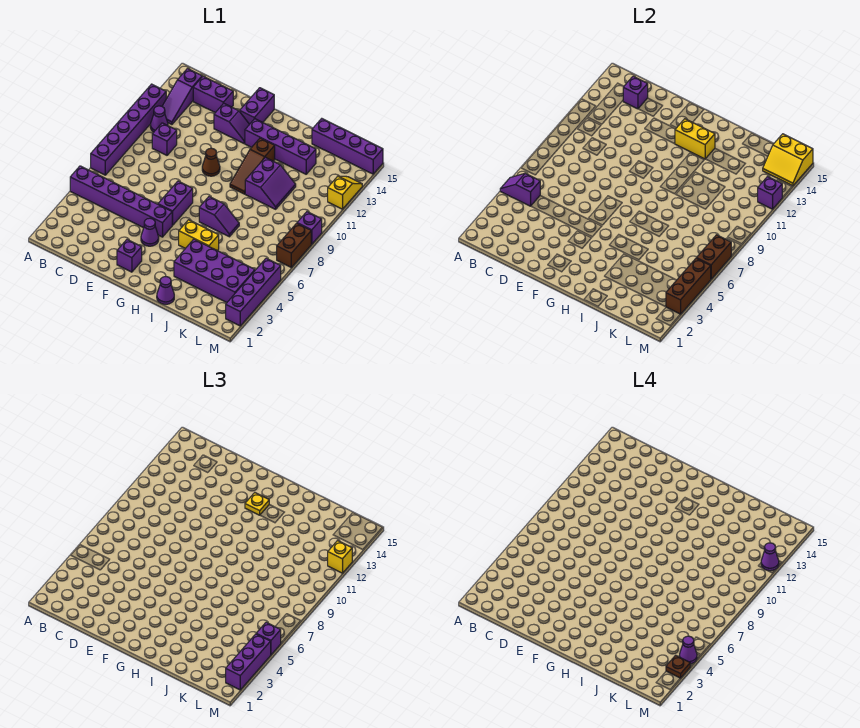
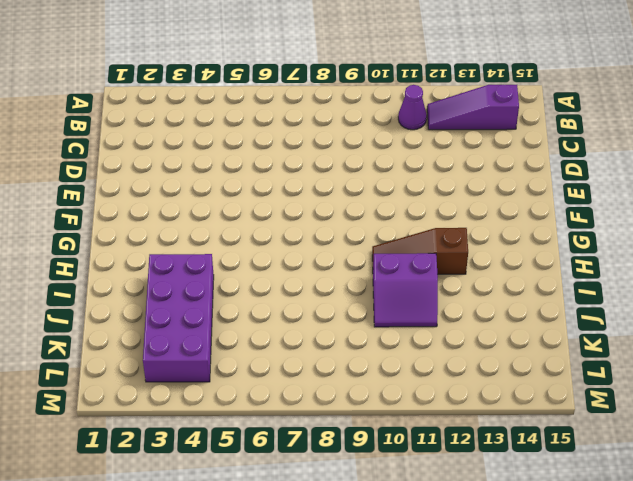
none -> purple brick A5:F5 level 1
none -> purple brick A7:A12 level 1
none -> purple brick C10 level 1
none -> purple brick C14:D14 level 1

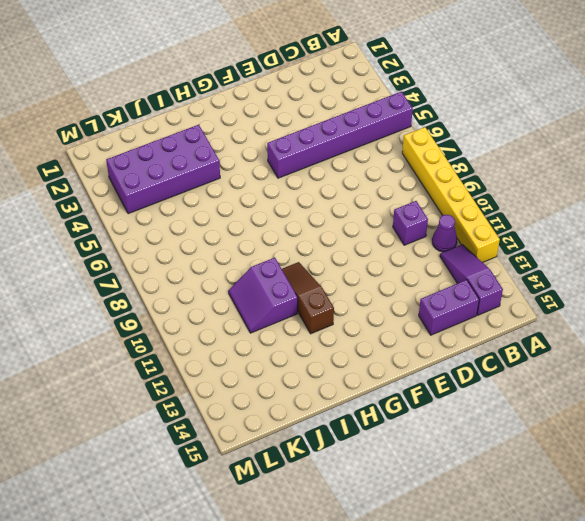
yellow brick A7:A12 level 1 -> purple brick A7:A12 level 1
none -> purple slope E13:F13 level 1 top E
none -> purple brick F2 level 1
none -> purple cone F4 level 1
none -> purple brick F6:F7 level 1

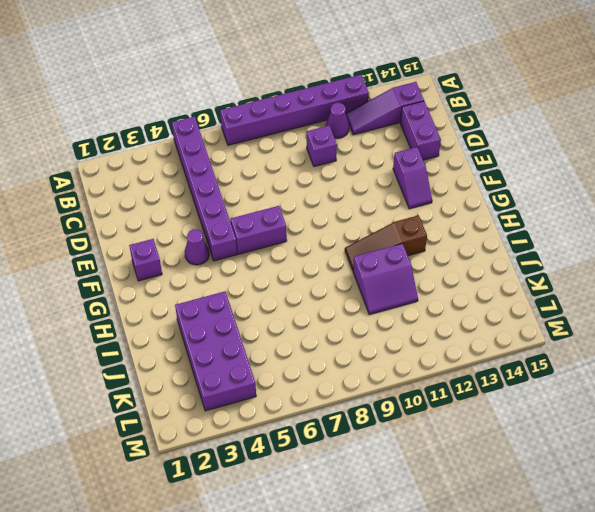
none -> brown cone F10 level 1
none -> purple brick F14:F15 level 1
none -> purple brick G13:J13 level 1
none -> yellow brick H5:I5 level 1

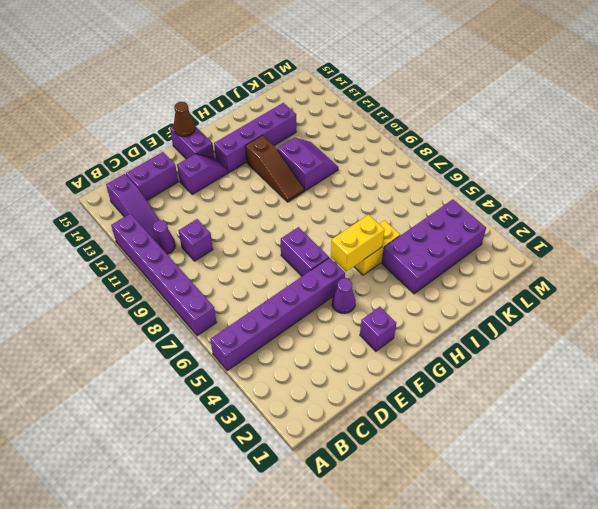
brown cone F15 level 2 -> brown cone F10 level 1
yellow brick G5:H5 level 2 -> yellow brick G13:H13 level 2
none -> purple slope H7:I7 level 1 top H
none -> purple cone I1 level 1
none -> purple brick J15:M15 level 1
none -> purple brick M2:M5 level 1

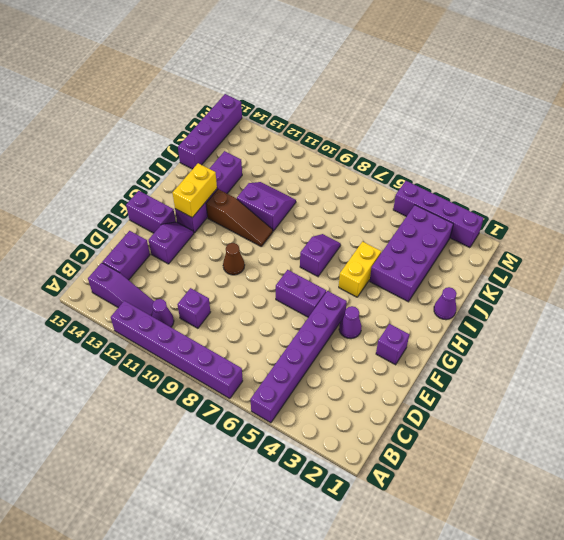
none -> brown brick M7:M8 level 1
none -> purple brick M9 level 1
none -> yellow slope M12:M13 level 1 top 12
none -> purple slope A5:B5 level 2 top B

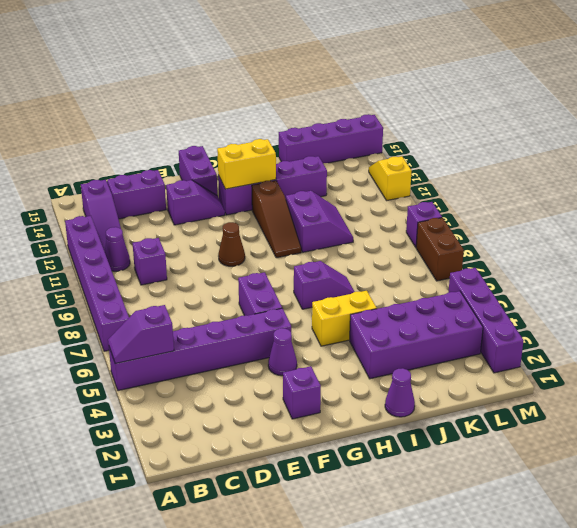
none -> purple brick C14 level 2
none -> yellow slope L14:M15 level 2 top 15
none -> brown brick M3:M5 level 2
none -> brown brick M6:M7 level 2

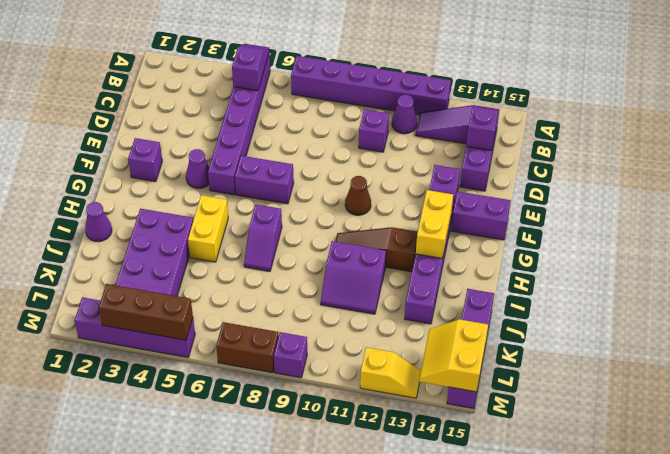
none -> brown brick M6:M7 level 2
none -> purple brick M12 level 2
none -> yellow plate G13 level 3
none -> purple brick M2:M4 level 3

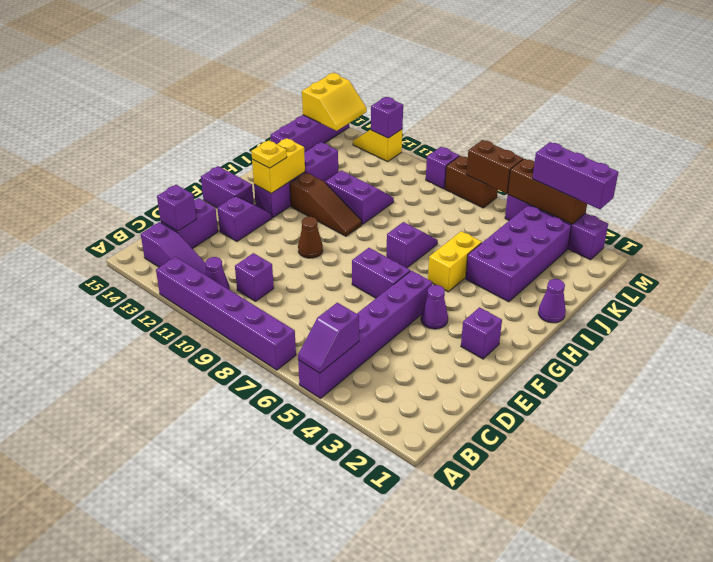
none -> purple brick M5 level 3
none -> yellow brick M12 level 3
none -> brown plate M3 level 4
none -> purple cone M4 level 4

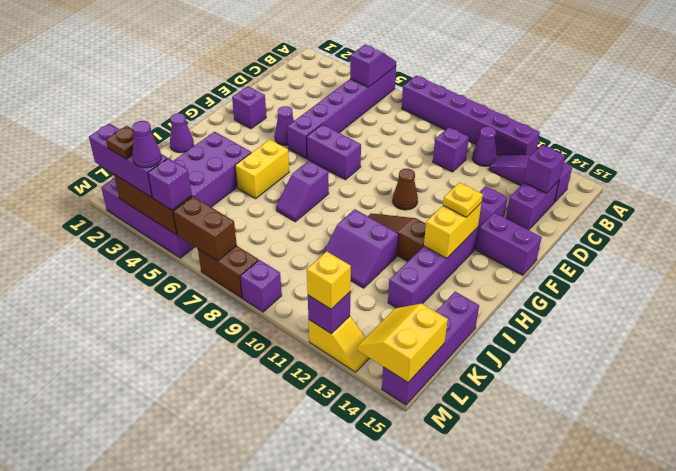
none -> purple cone M12 level 4

